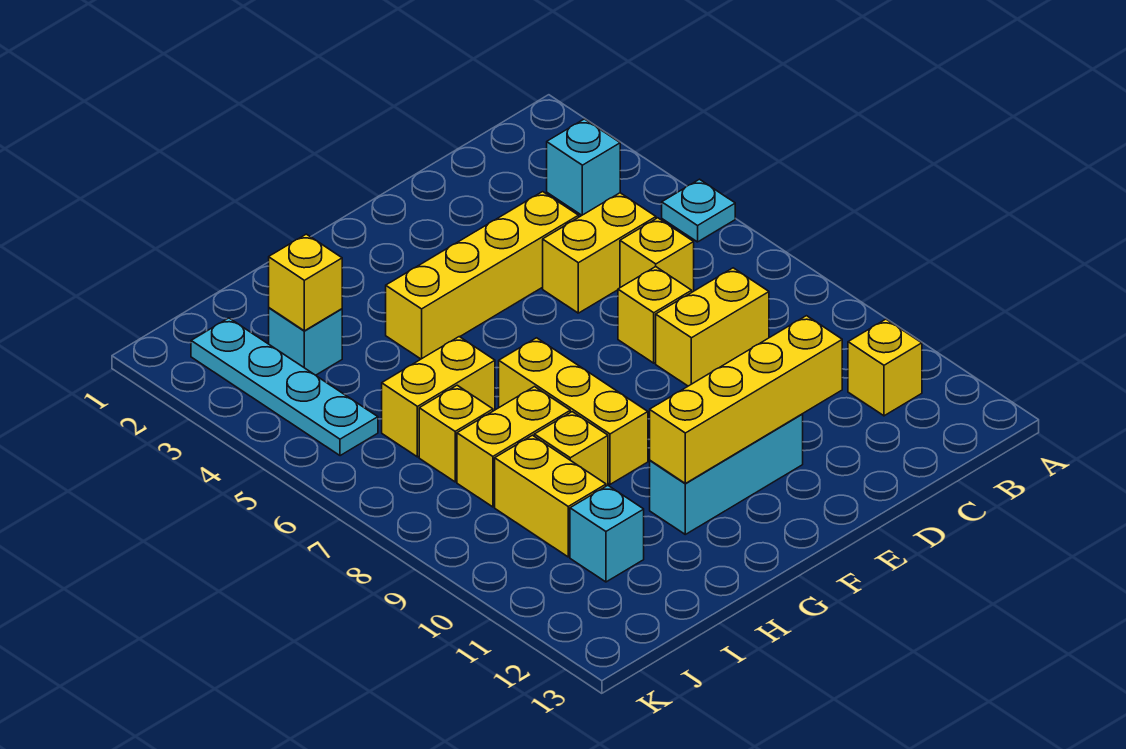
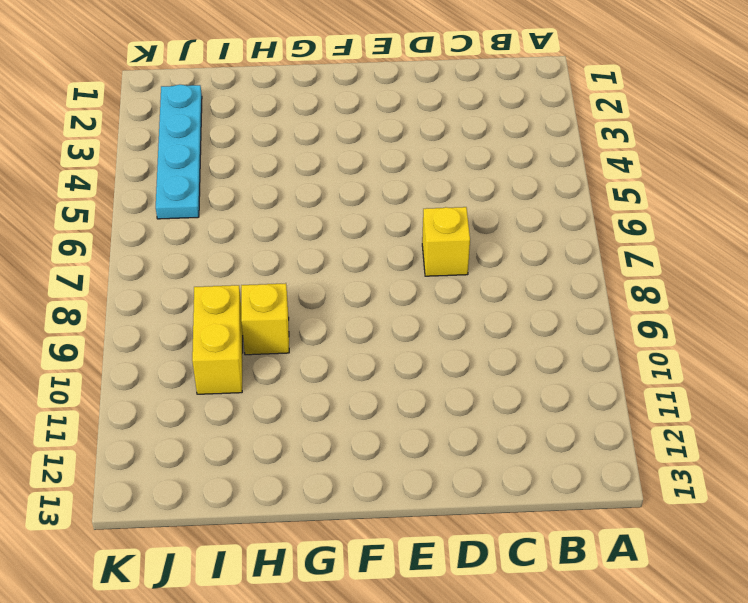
none -> cyan plate A5 level 1
none -> cyan brick B3 level 1
none -> yellow brick B11 level 1

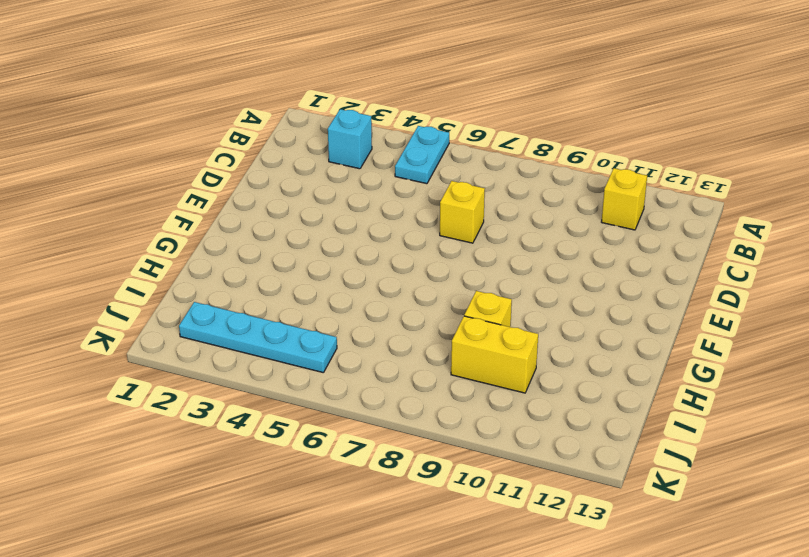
cyan plate A5:B5 level 1 -> cyan plate A5 level 1
none -> yellow brick C5:D5 level 1
none -> yellow brick C6 level 1
none -> yellow brick C8:D8 level 1

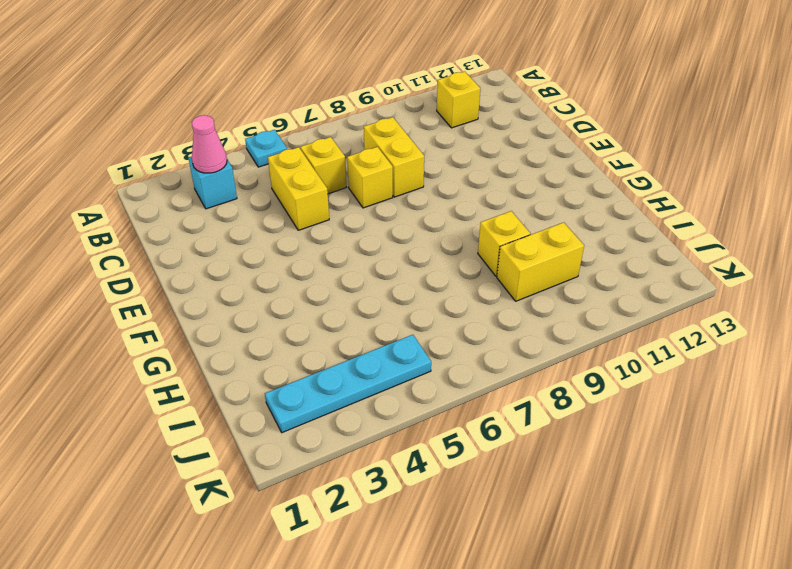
pink cone B3 level 2 -> none
none -> yellow brick D4:G4 level 1
none -> cyan brick E11:G11 level 1
none -> yellow brick G7:G9 level 1

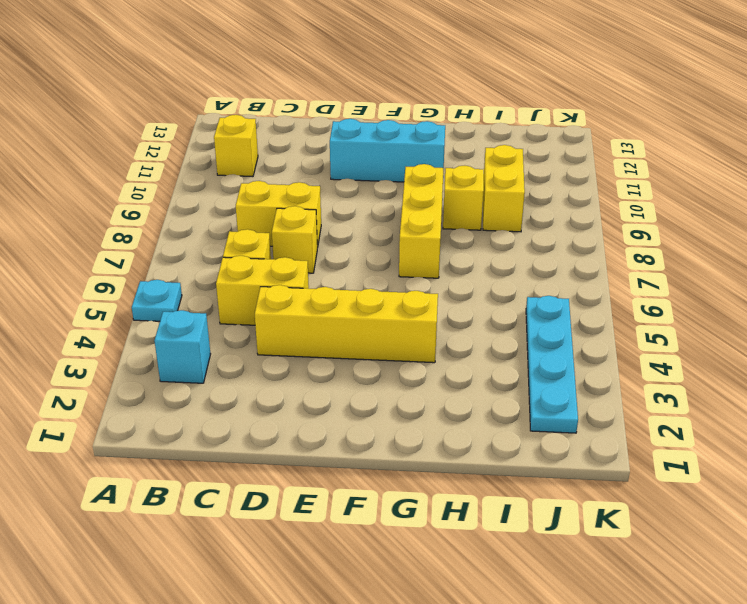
none -> yellow brick H6:I6 level 1
none -> yellow brick H8:I8 level 1
none -> cyan brick I3 level 1

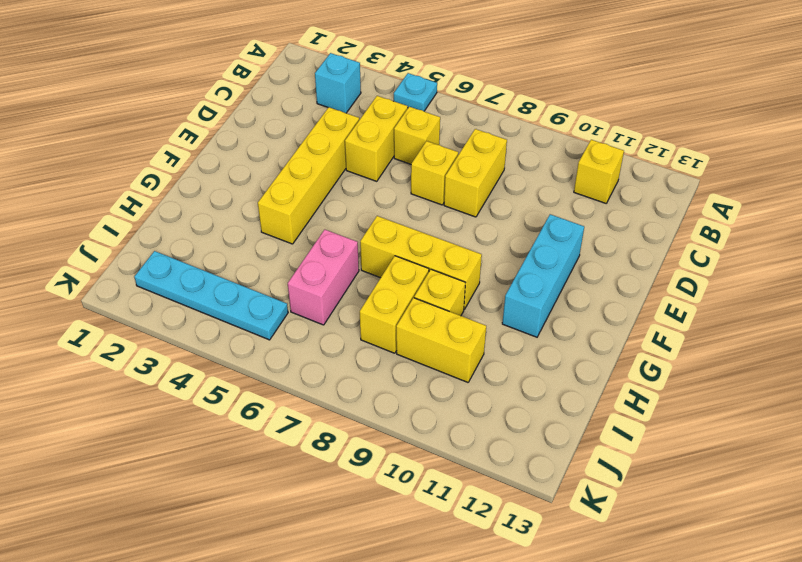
pink brick H6:I6 level 1 -> yellow brick H6:I6 level 1
none -> cyan brick I3 level 1
none -> yellow brick I7 level 1
none -> cyan brick I11 level 1

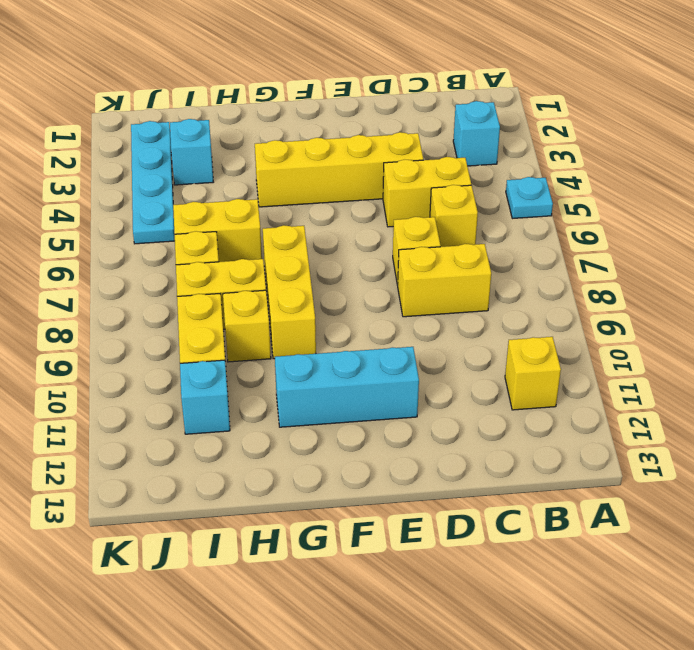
none -> yellow brick D11:G11 level 2
none -> yellow brick I3 level 2

